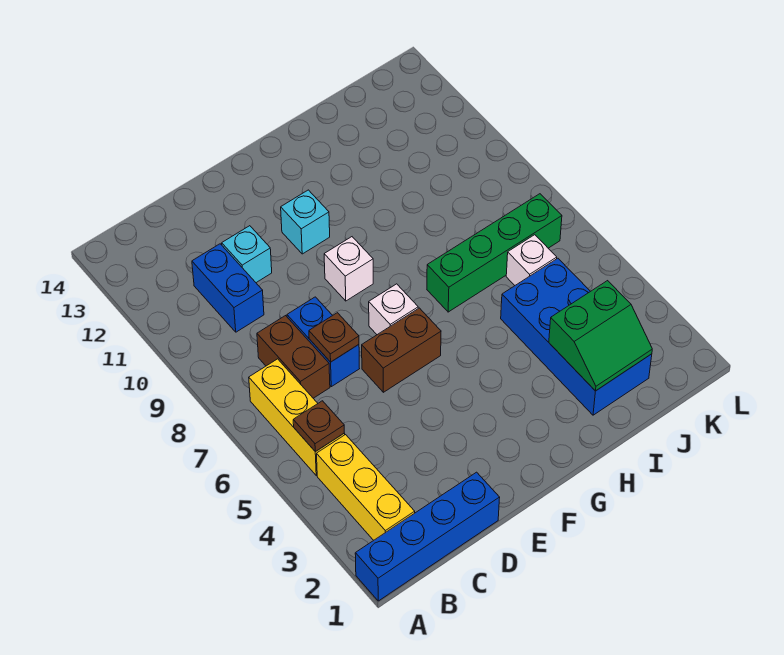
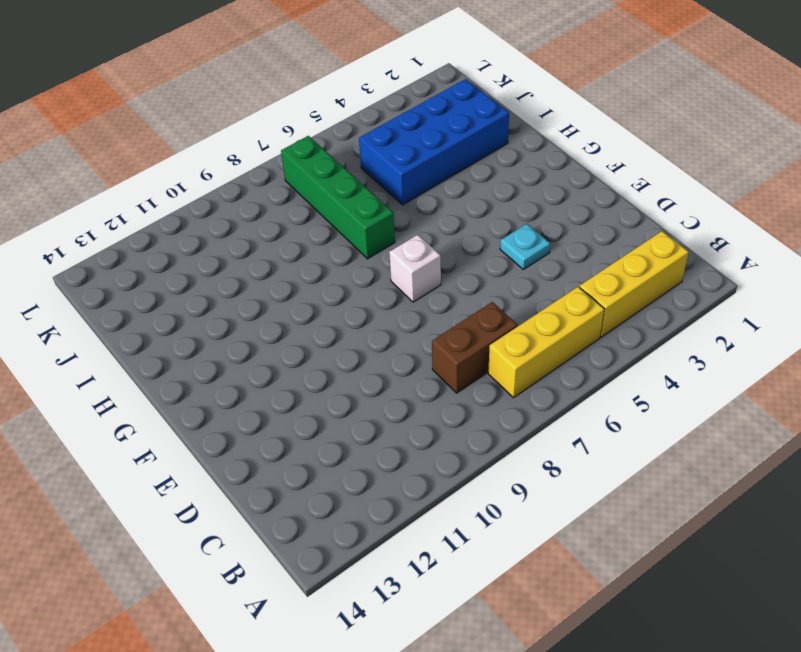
cyan plate E4 level 1 -> none
none -> blue brick A1:D1 level 1
none -> blue brick C10:C11 level 1
none -> blue brick D7:D8 level 1

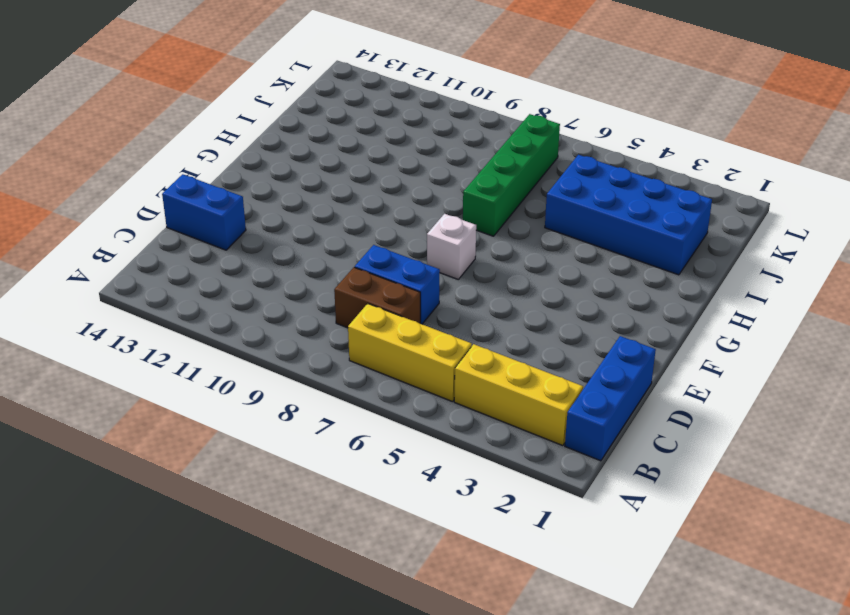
blue brick B1:D1 level 1 -> blue brick A1:D1 level 1
blue brick D13:D14 level 1 -> blue brick C10:C11 level 1
none -> cyan brick D11 level 1
none -> brown brick E6:F6 level 1
none -> white brick F9 level 1

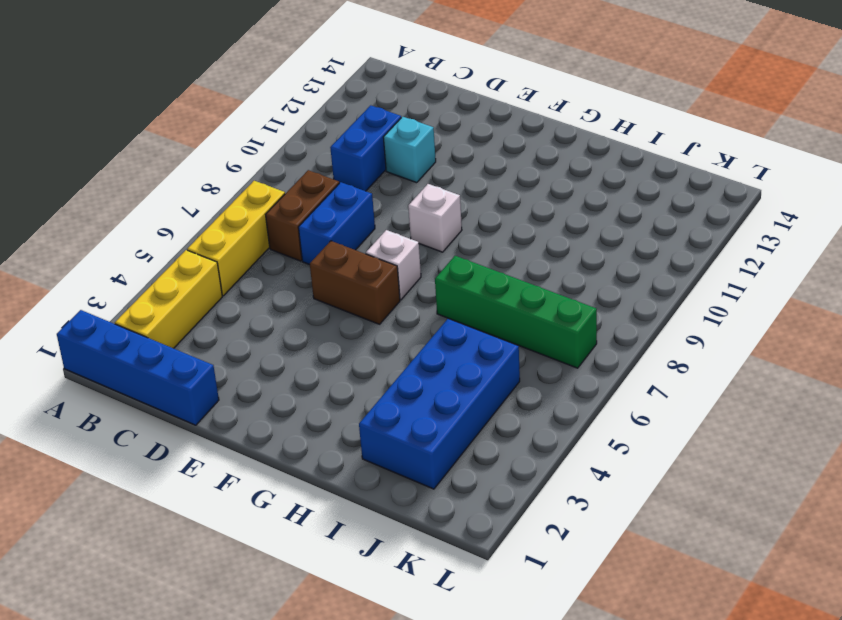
none -> cyan brick F11 level 1
none -> white brick J6 level 1
none -> brown plate B5 level 2

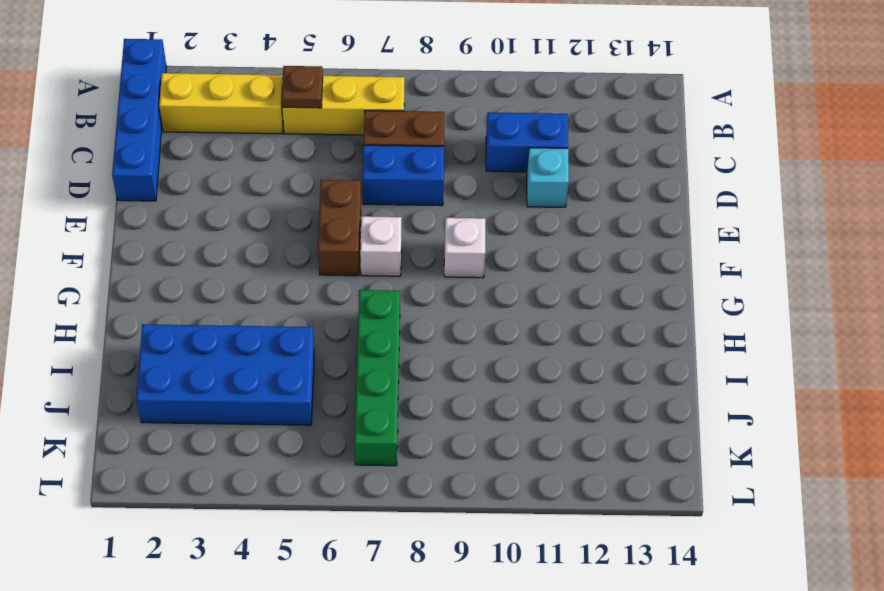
none -> cyan brick F11 level 1
none -> white brick J6 level 1
none -> brown plate D7 level 2

